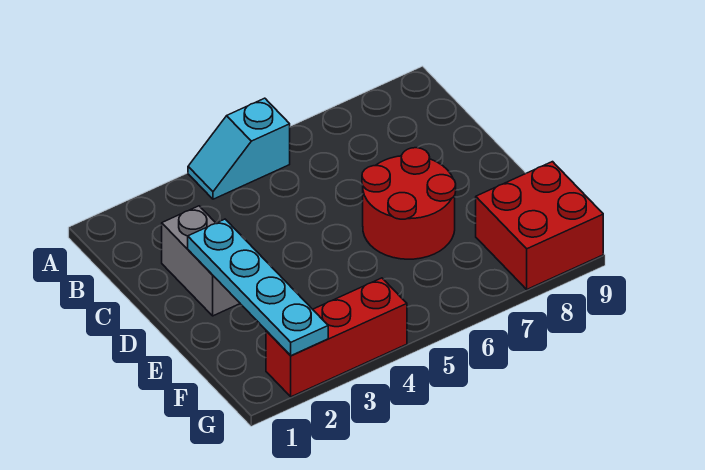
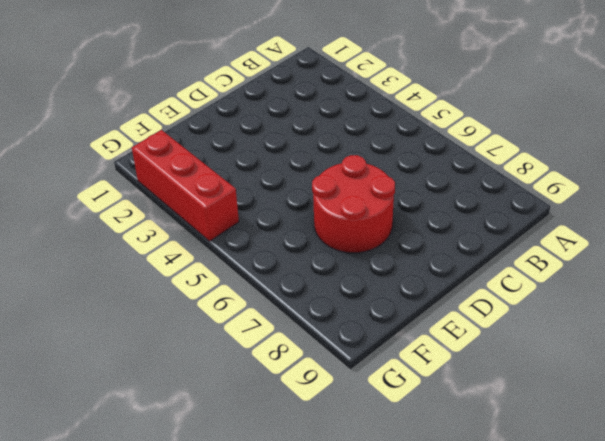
none -> cyan slope A4:A5 level 1 top 5
none -> grey brick C2:D2 level 1

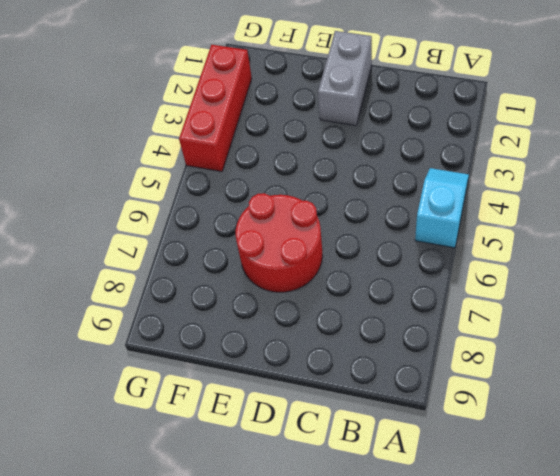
grey brick D1:D2 level 1 -> grey brick C2:D2 level 1
none -> red brick F8:G9 level 1
none -> cyan plate D2:G2 level 2

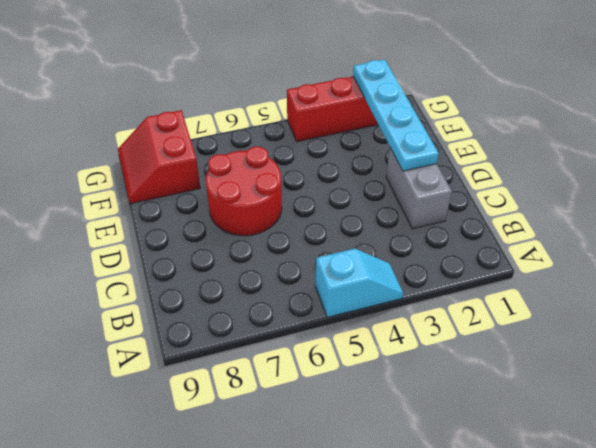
red slope F8:G9 level 1 top 8 -> red brick F8:G9 level 1

